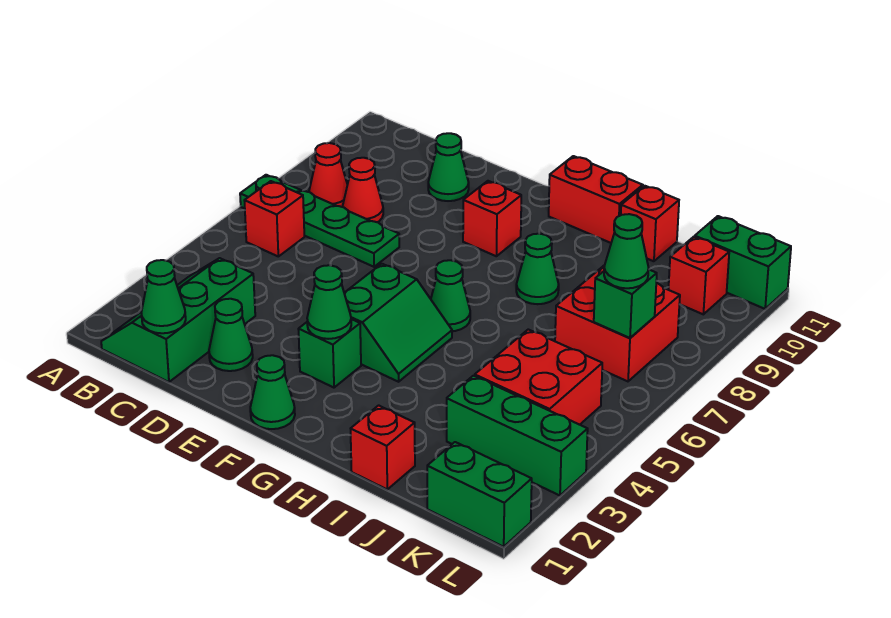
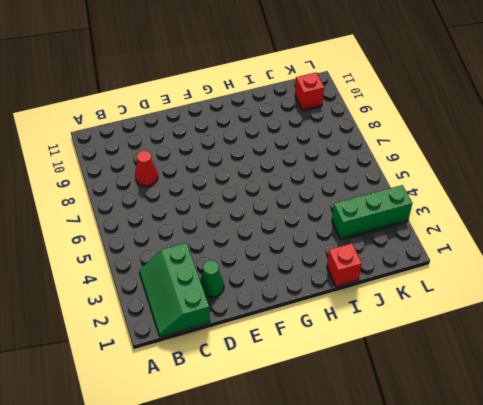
none -> green plate A7:D7 level 1
none -> red brick B6 level 1
none -> red cone B8 level 1

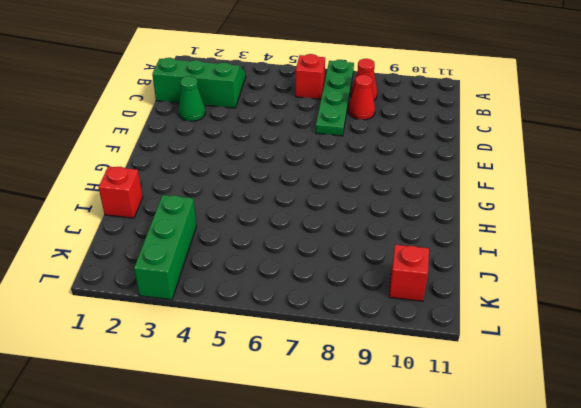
none -> green cone D10 level 1
none -> green cone F1 level 1
none -> green brick F3 level 1

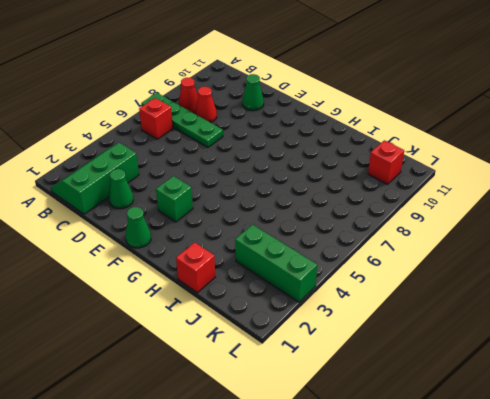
none -> green slope F4:G5 level 1 top F
none -> red brick F9 level 1
none -> green cone G6 level 1

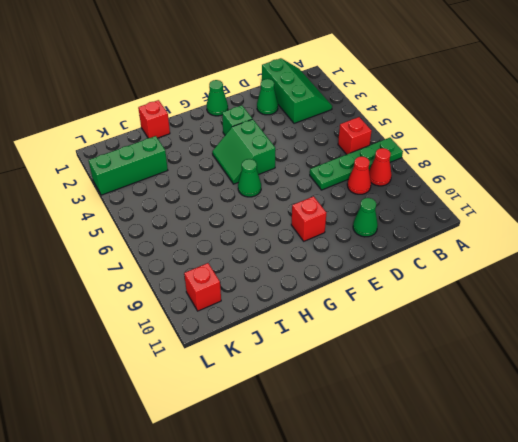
none -> red brick G11:H11 level 1
none -> green cone H8 level 1
none -> red brick I11 level 1

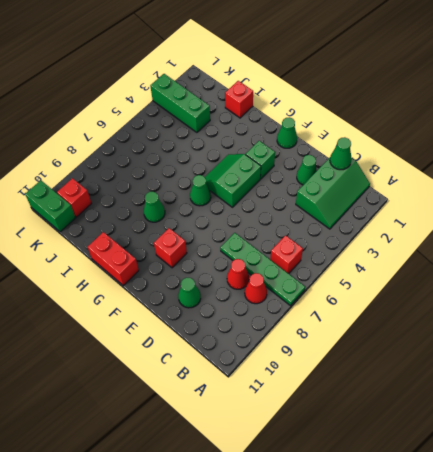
none -> red brick I11 level 1
none -> red brick J4:K5 level 1
none -> red brick J7:K8 level 1

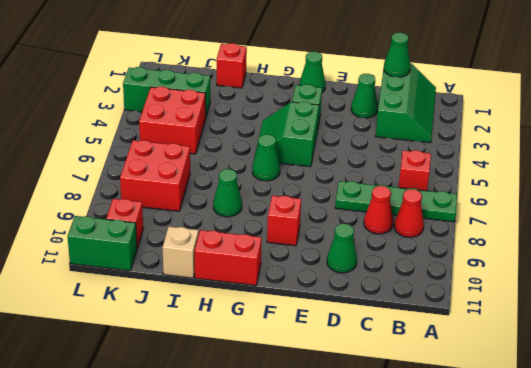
tan brick I11 level 1 -> red brick I11 level 1
none -> green brick K1:L1 level 1
none -> green cone F3 level 2
none -> green brick K7 level 2

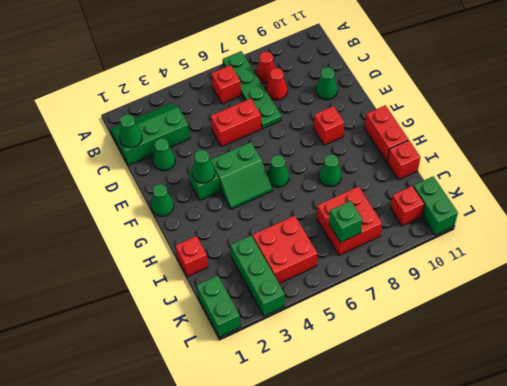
red brick D5:D6 level 1 -> none
none -> green cone K7 level 3

